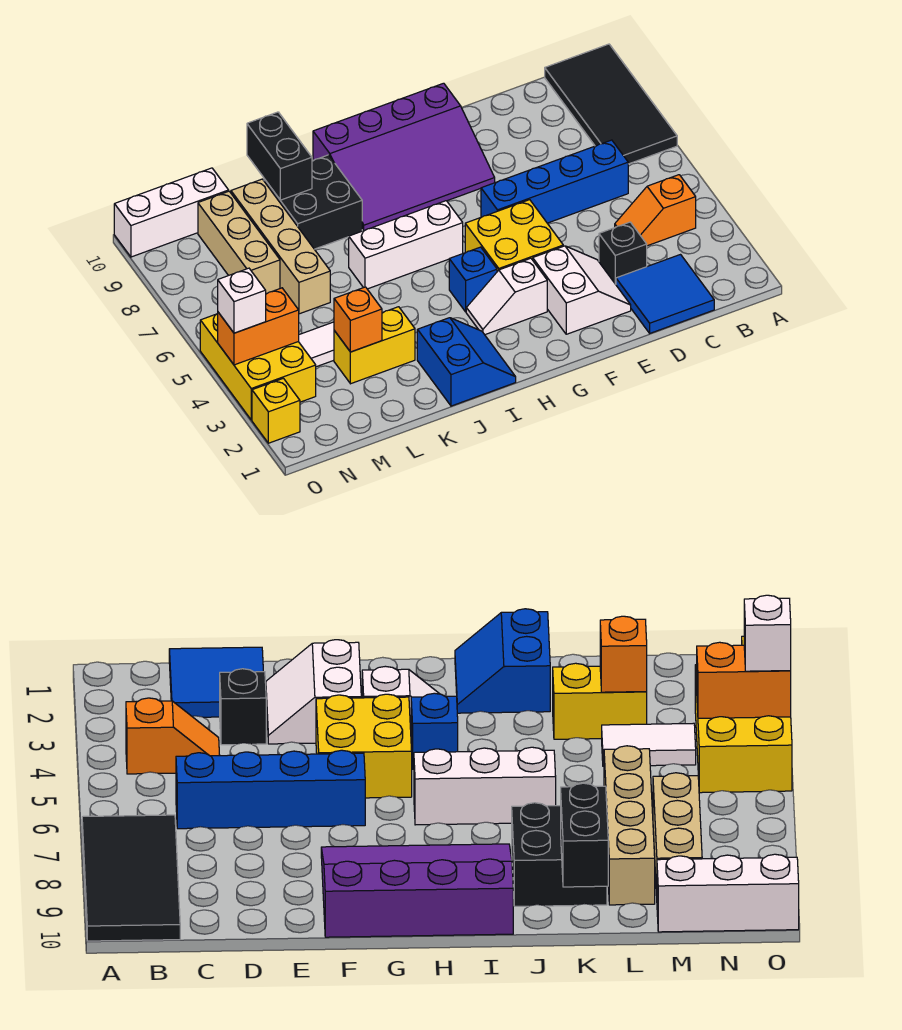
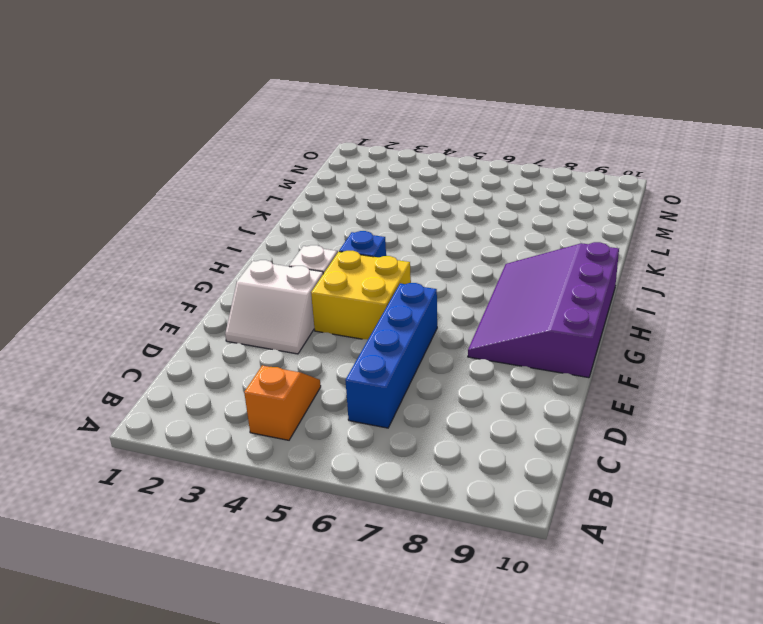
none -> black tile A7:B10 level 1
none -> blue tile C1:D2 level 1
none -> black brick D3 level 1

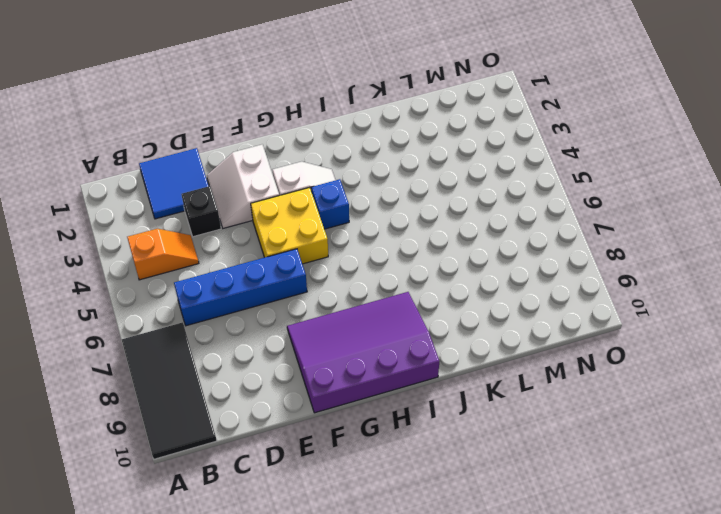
none -> white brick H6:J6 level 1
none -> blue slope I1:J2 level 1 top J
none -> black brick J8:K9 level 1

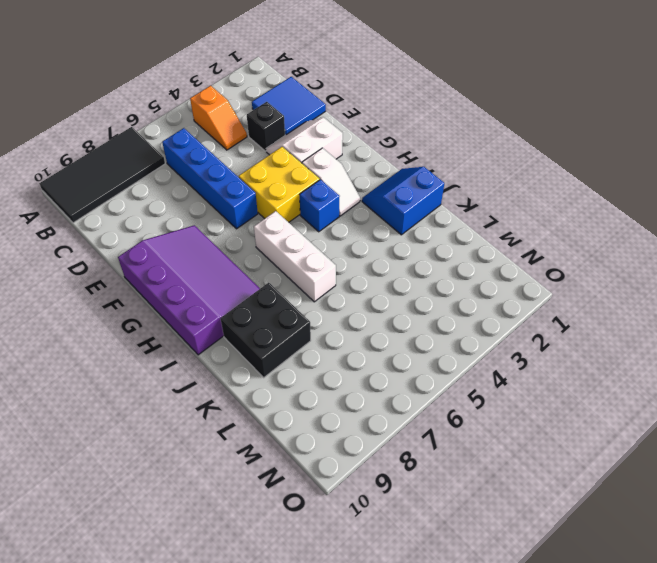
none -> yellow brick K3:L3 level 1
none -> white tile L4:M4 level 1
none -> tan brick L6:L9 level 1

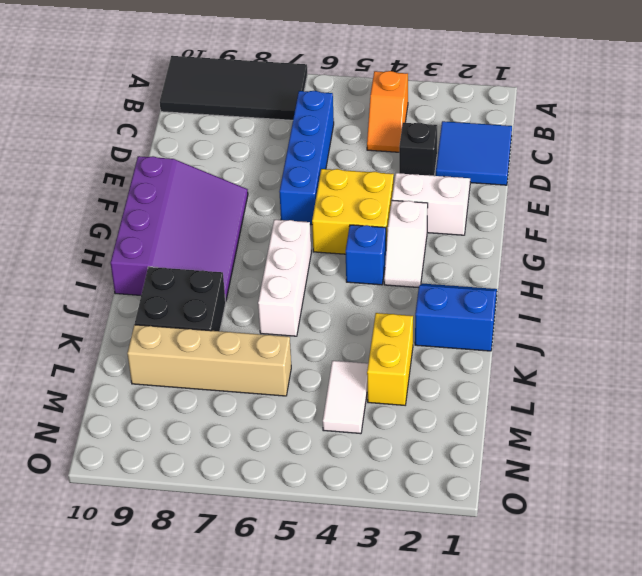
none -> tan brick M7:M9 level 1
none -> white brick M10:O10 level 1
none -> yellow brick N3:O5 level 1

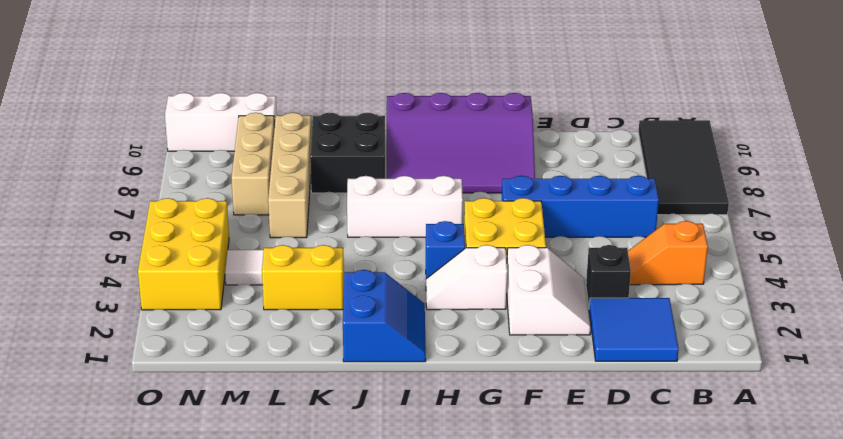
none -> yellow brick O2 level 1
none -> black brick K9:K10 level 2
none -> orange brick L3 level 2

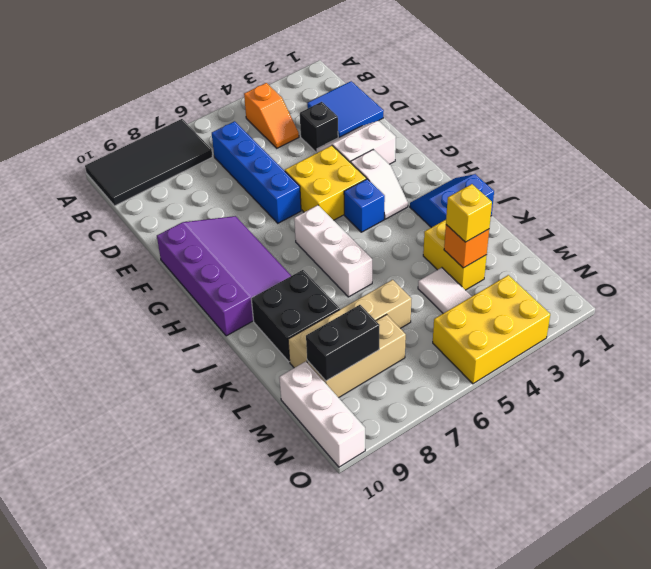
yellow brick L3 level 3 -> yellow brick O2 level 1
black brick M8:M9 level 2 -> black brick K9:K10 level 2
none -> orange brick N4:O4 level 2
none -> white brick O4 level 3

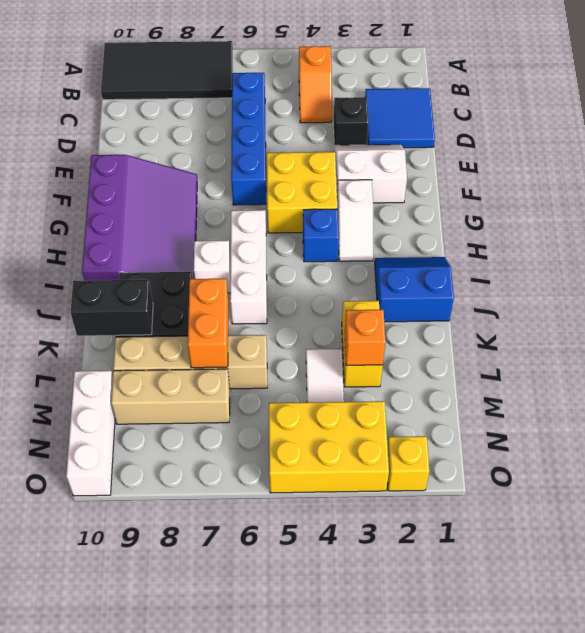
white brick I7 level 1 -> white brick O4 level 3
orange brick K7:L7 level 2 -> orange brick N4:O4 level 2

